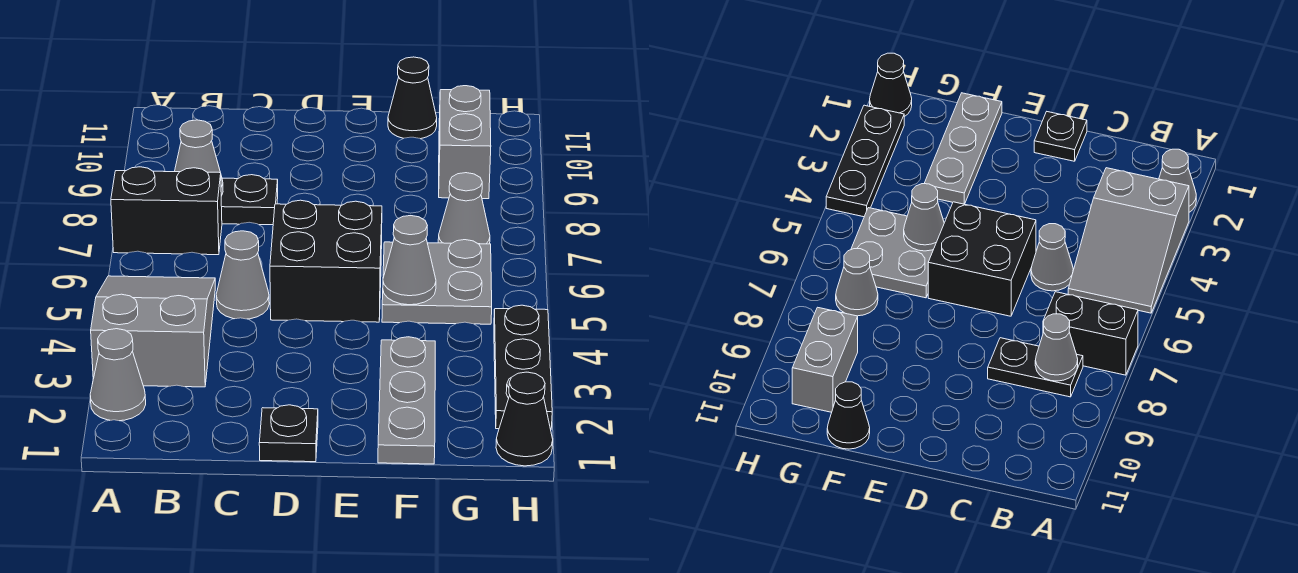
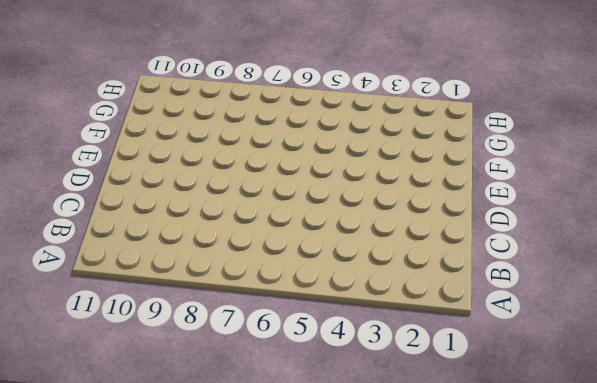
none -> grey cone A2 level 1
none -> grey slope A3:B5 level 1 top 3
none -> black brick A7:B7 level 1

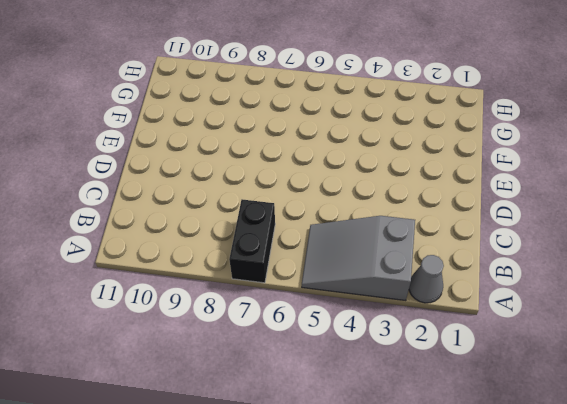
none -> black plate B8:C8 level 1
none -> grey cone C5 level 1
none -> black plate D1 level 1

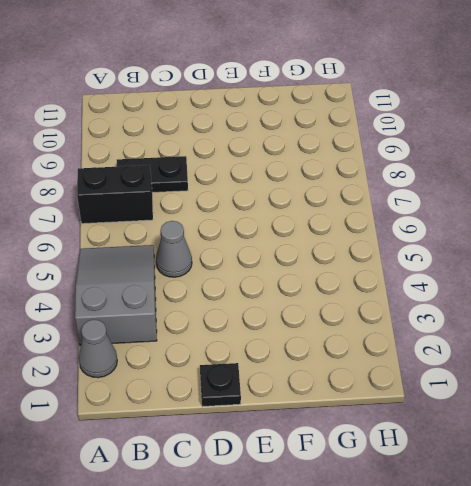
none -> black brick D5:E6 level 1
none -> grey plate F1:F3 level 1
none -> grey plate F5:G6 level 1

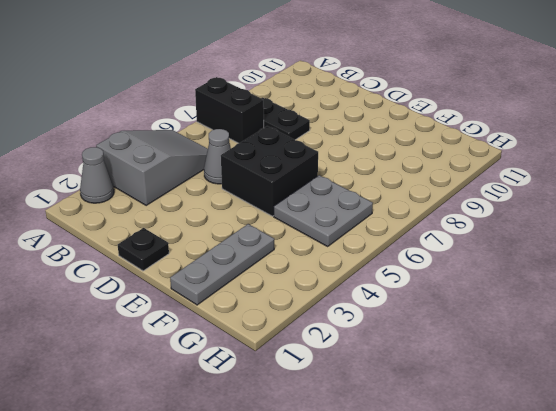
none -> black cone F11 level 1
none -> grey cone G7 level 1
none -> grey brick G9:G10 level 1

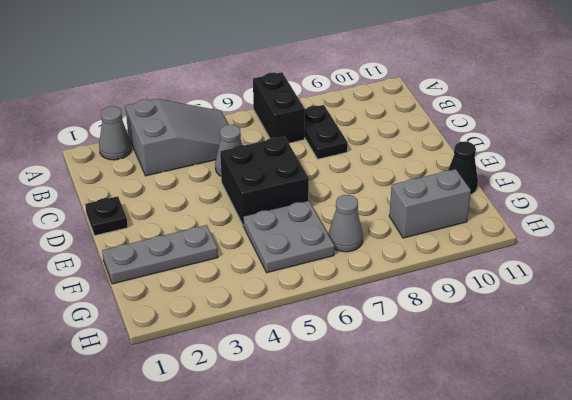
none -> black cone H1 level 1
none -> black plate H2:H4 level 1
none -> grey cone B8 level 2

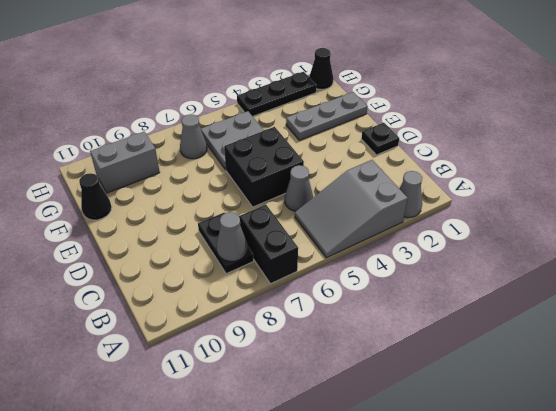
none -> grey cone F5 level 2

